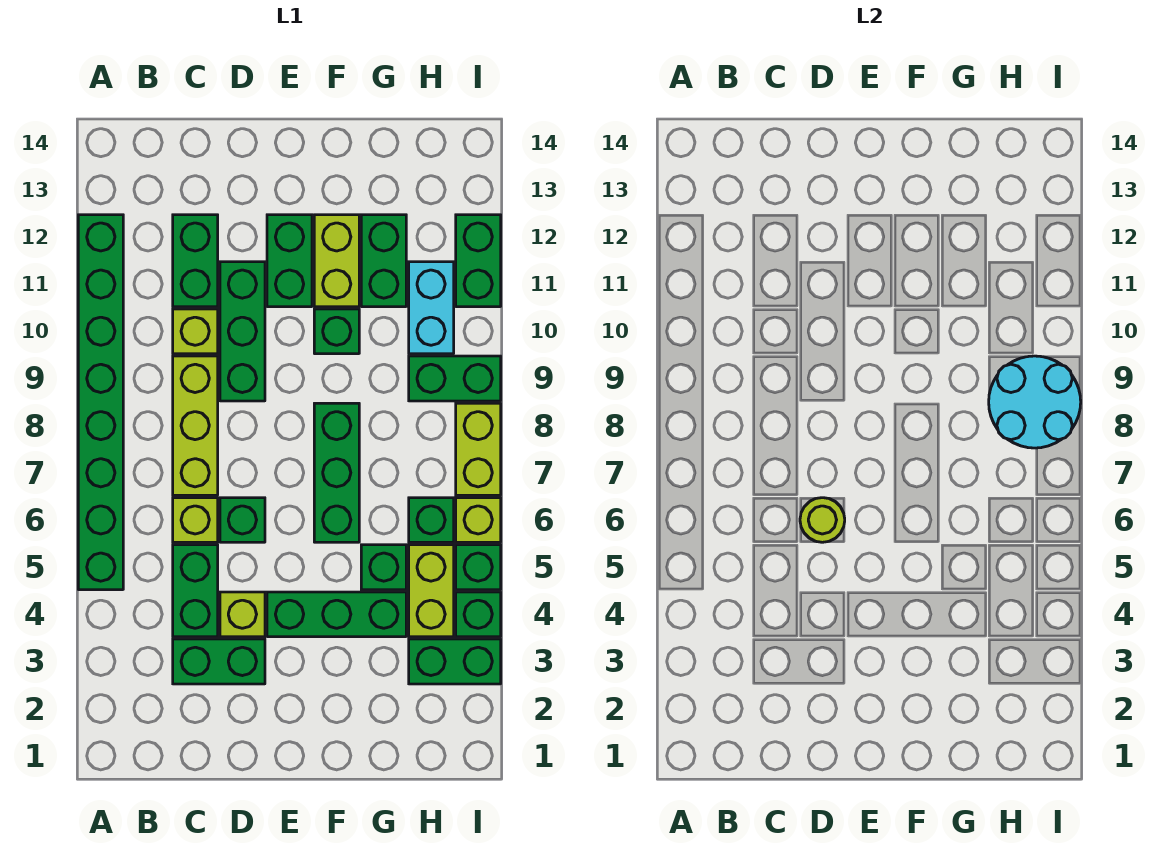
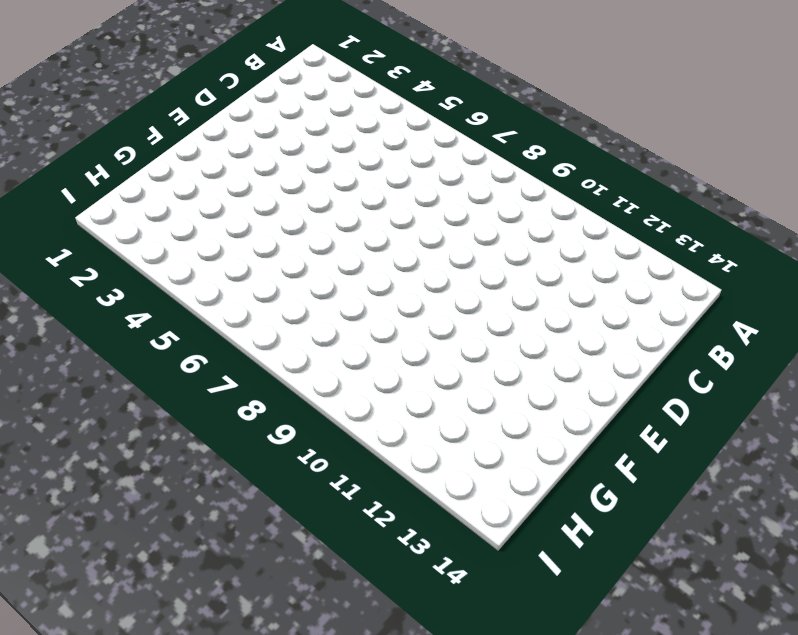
none -> green brick A5:A12 level 1
none -> green brick C3:D3 level 1
none -> green brick C4:C5 level 1

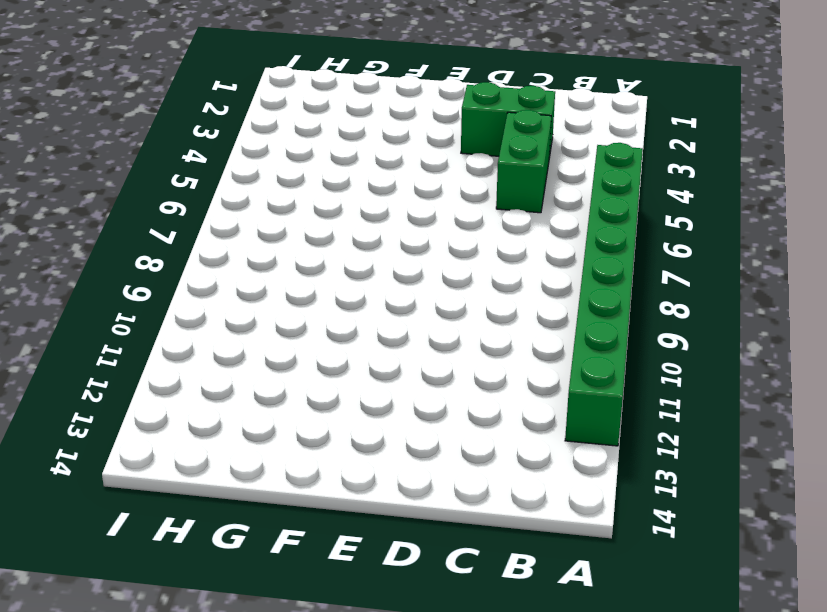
none -> lime brick C6 level 1
none -> lime brick C7:C9 level 1
none -> lime brick C10 level 1

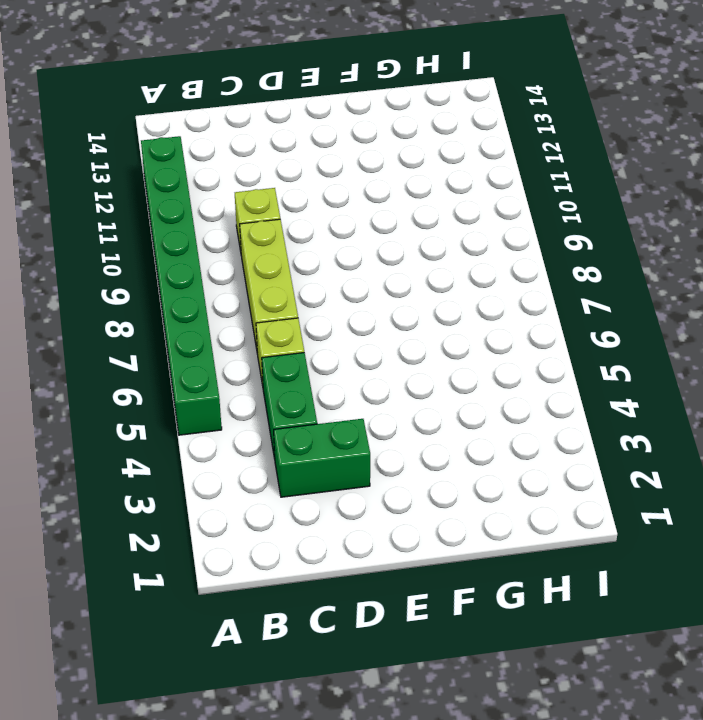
none -> green brick C11:C12 level 1
none -> lime brick D4 level 1
none -> green brick D6 level 1

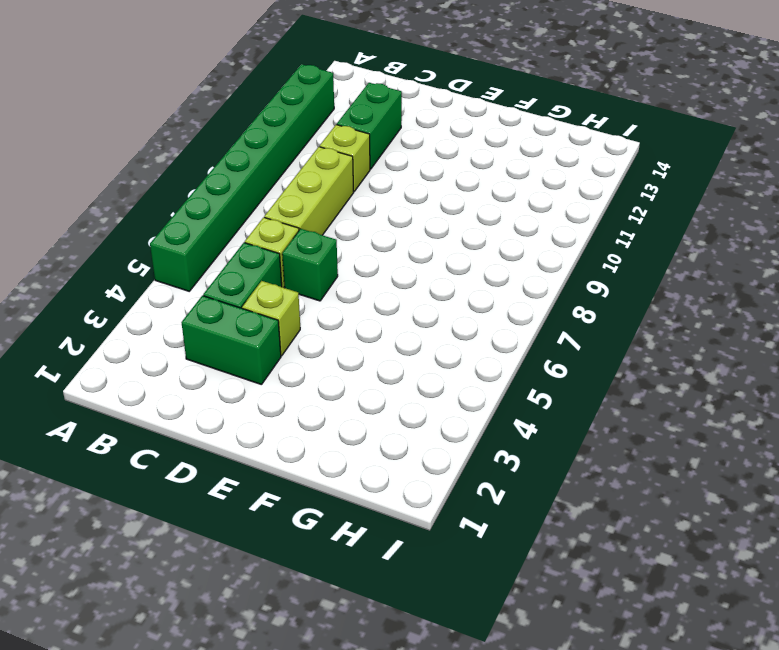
none -> green brick D9:D11 level 1
none -> green brick E4:G4 level 1
none -> green brick E11:E12 level 1

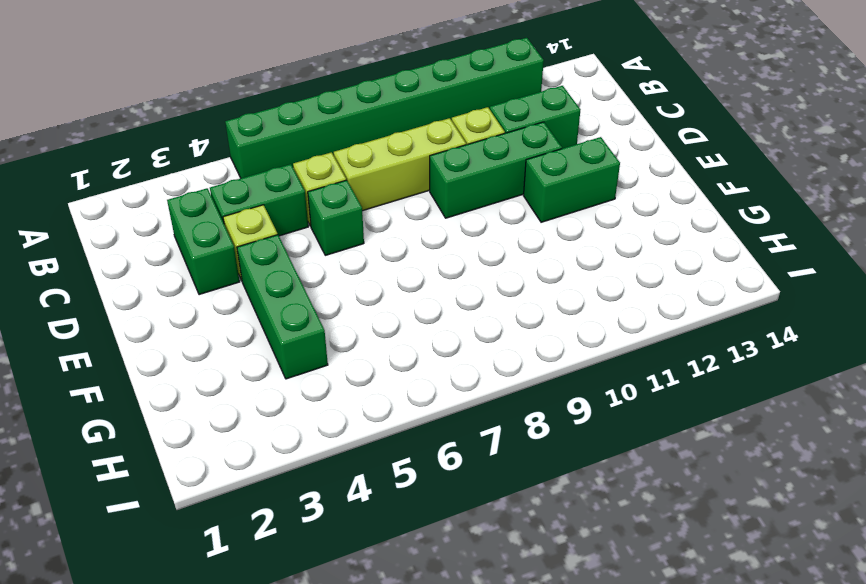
none -> green brick F6:F8 level 1
none -> green brick F10 level 1
none -> lime brick F11:F12 level 1

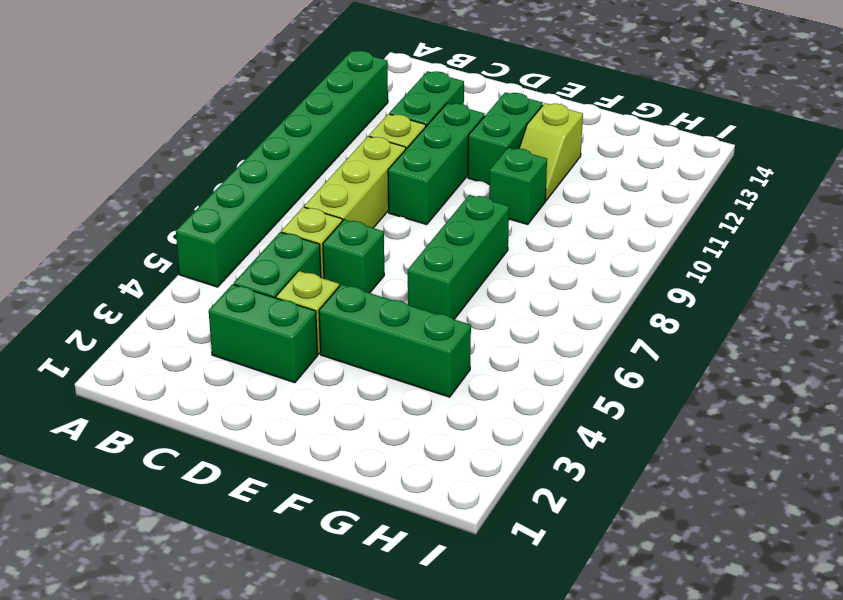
lime slope F11:F12 level 1 top 12 -> lime brick F11:F12 level 1
none -> green brick G5 level 1
none -> green brick G11:G12 level 1
none -> green brick H3:I3 level 1

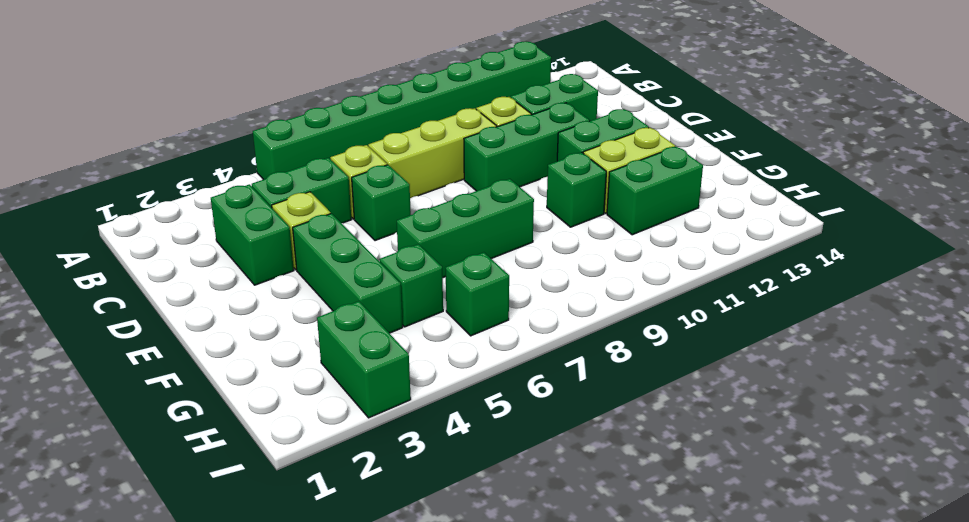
none -> lime brick H4:H5 level 1
none -> green brick H9:I9 level 1
none -> cyan brick H10:H11 level 1

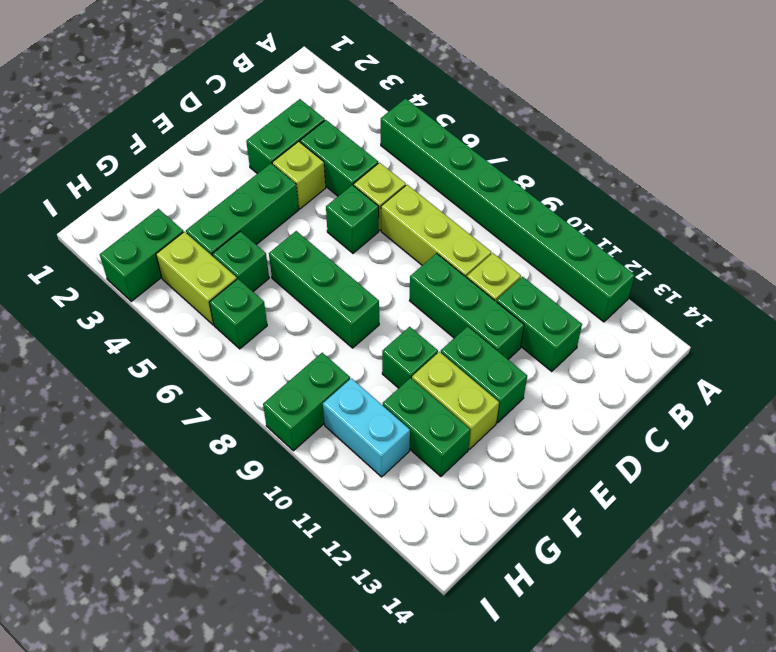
none -> green brick I4 level 1
none -> green brick I5 level 1
none -> lime brick I6 level 1

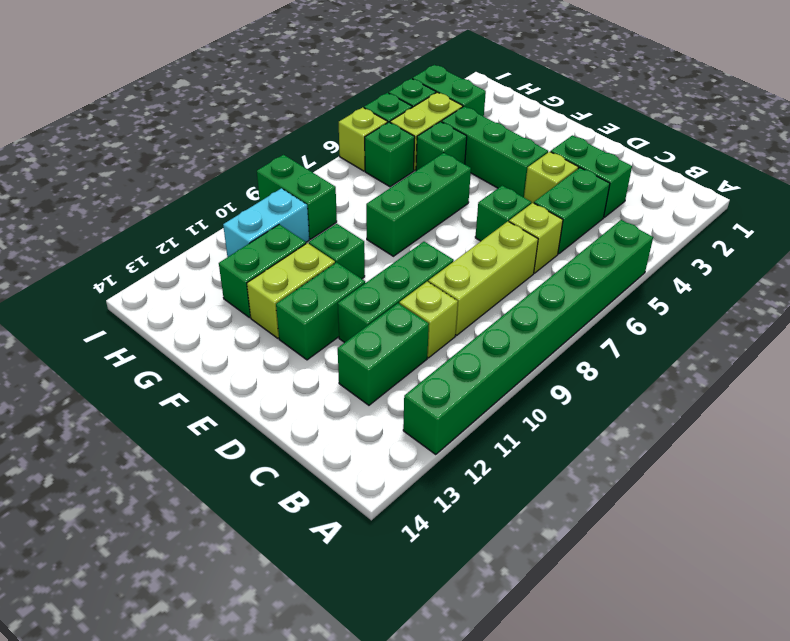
none -> lime brick I7:I8 level 1
none -> green brick I11:I12 level 1
none -> lime round brick D6 level 2

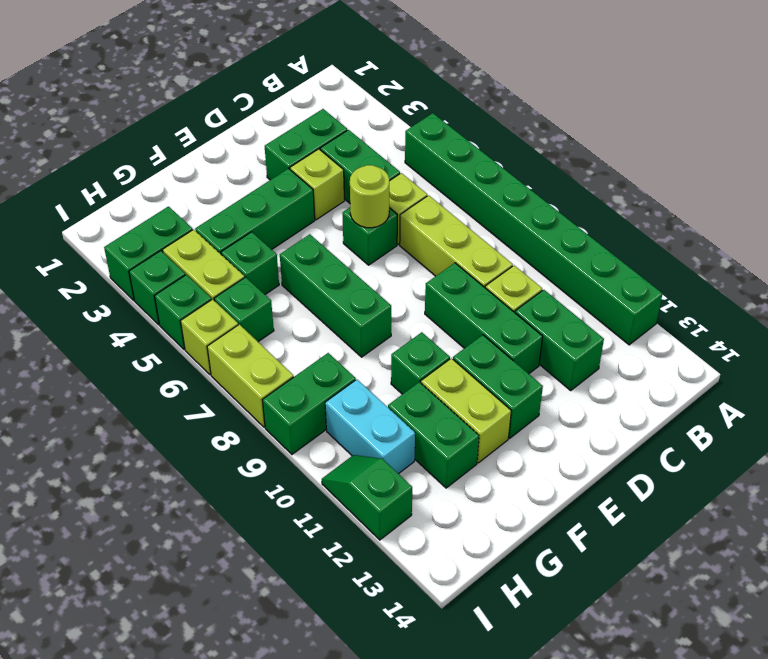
green slope I11:I12 level 1 top 12 -> green brick I11:I12 level 1
none -> cyan round brick H8:I9 level 2

